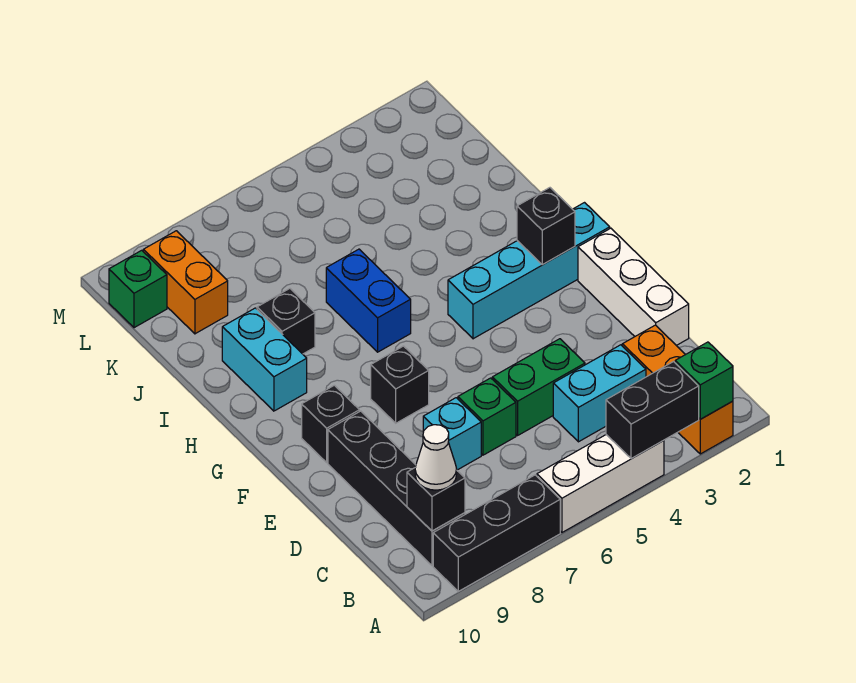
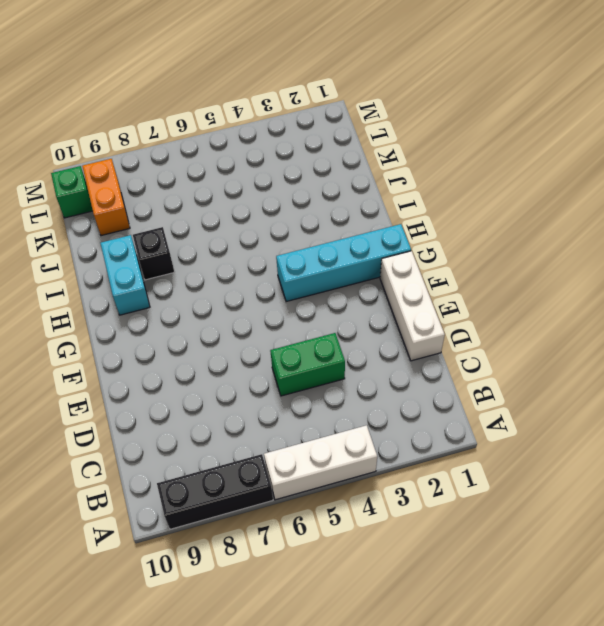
none -> orange brick A2:C2 level 1
none -> black brick B9:E9 level 1
none -> cyan brick C3:C4 level 1

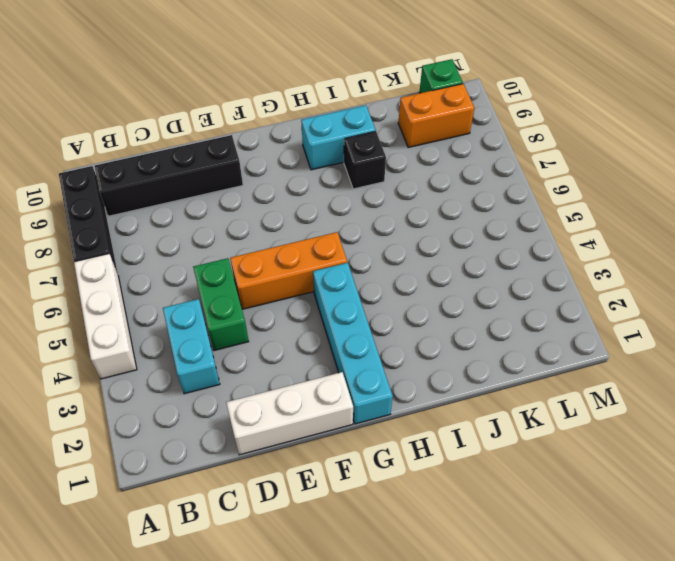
orange brick E5:G5 level 1 -> orange brick A2:C2 level 1
none -> green brick D6 level 1
none -> cyan brick D7 level 1
none -> black brick F7 level 1

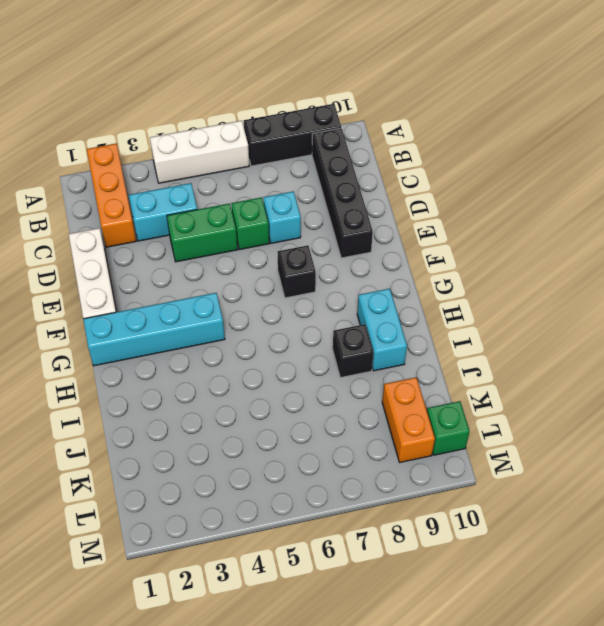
none -> black brick F9 level 1
none -> blue brick H6:I6 level 1
none -> green brick A2 level 2

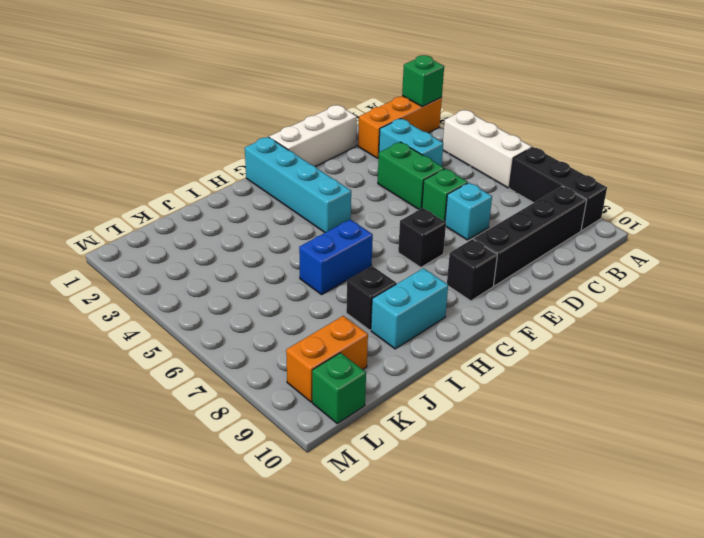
none -> black brick A3:A4 level 2
none -> black brick B9 level 2
none -> black brick G2 level 2

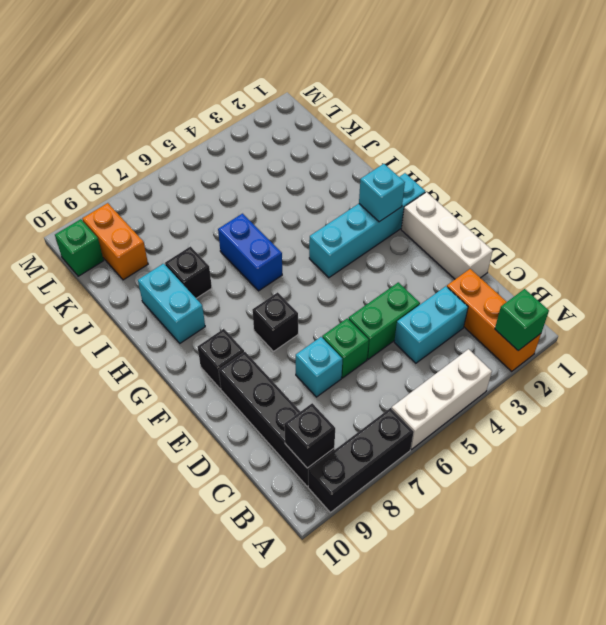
cyan brick G2 level 2 -> black brick G2 level 2
none -> black brick A3:A4 level 2
none -> white cone B9 level 3

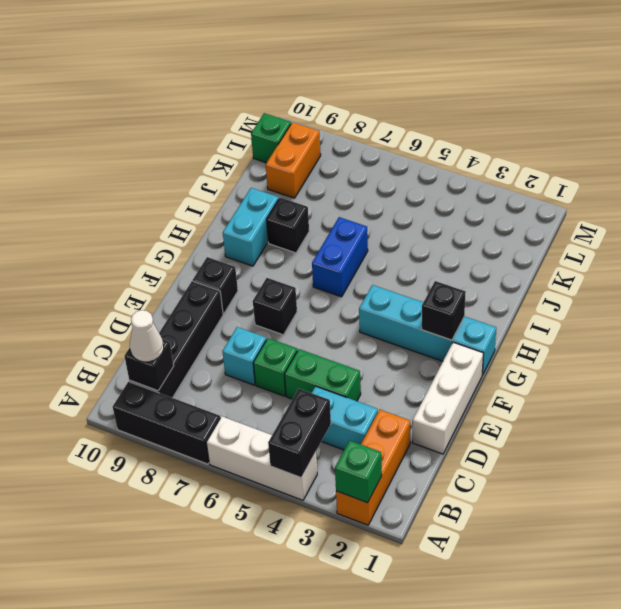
black brick A4:B4 level 2 -> black brick A3:A4 level 2

